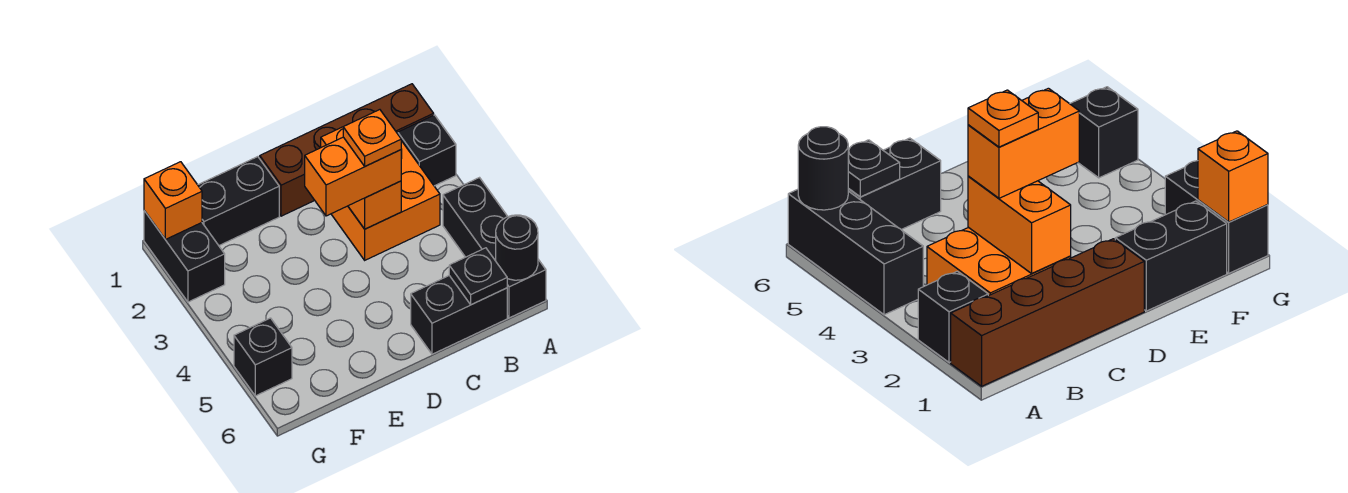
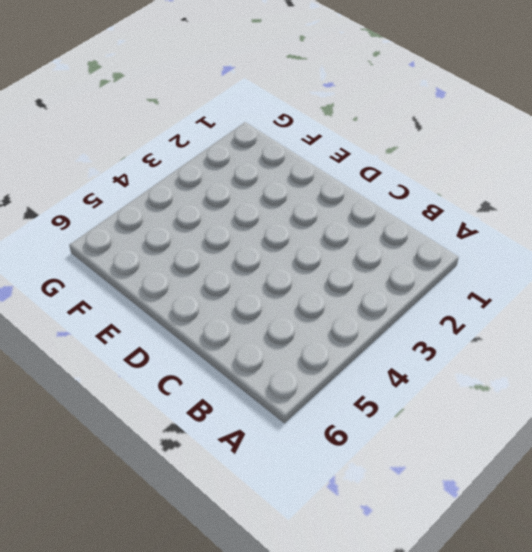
none -> brown brick A1:D1 level 1
none -> black brick A2 level 1
none -> black brick A4:A6 level 1

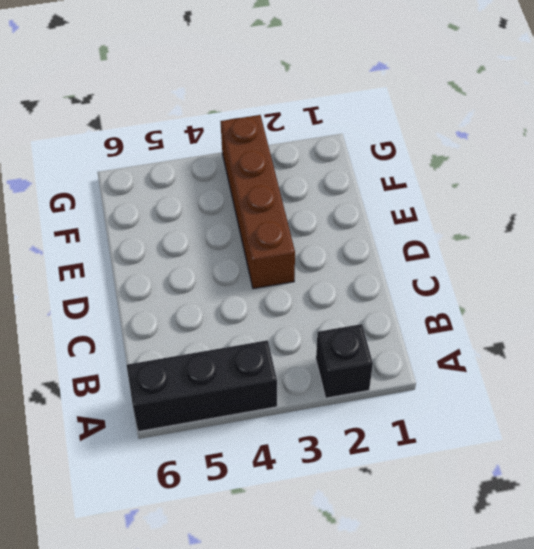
brown brick D3:G3 level 1 -> brown brick A1:D1 level 1
none -> orange brick B2:C3 level 1
none -> black brick B6:C6 level 1
none -> black brick E1:F1 level 1

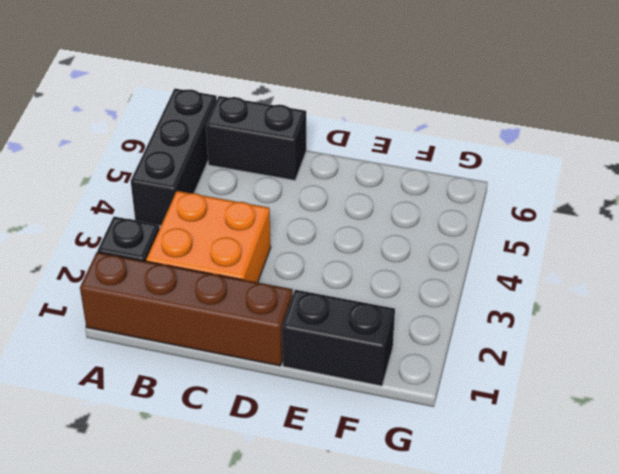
none -> black brick G1:G2 level 1
none -> black brick G5 level 1
none -> black round brick A6 level 2

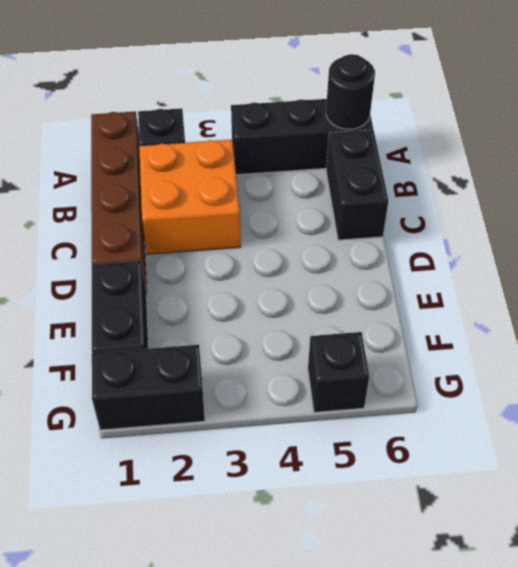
none -> black plate B6 level 2
none -> orange brick C2:C3 level 2
none -> orange brick G1 level 2

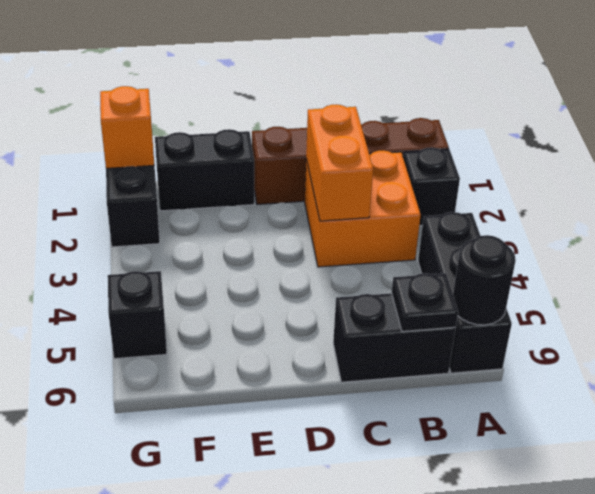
none -> orange brick C3:D3 level 3
none -> orange plate C3 level 4

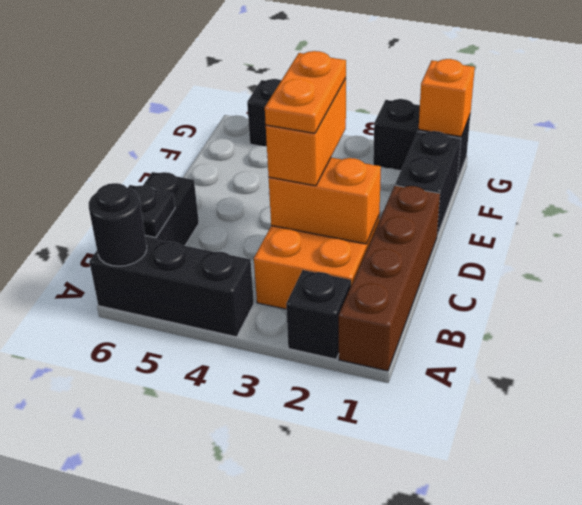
orange plate C3:D3 level 4 -> orange plate C3 level 4

